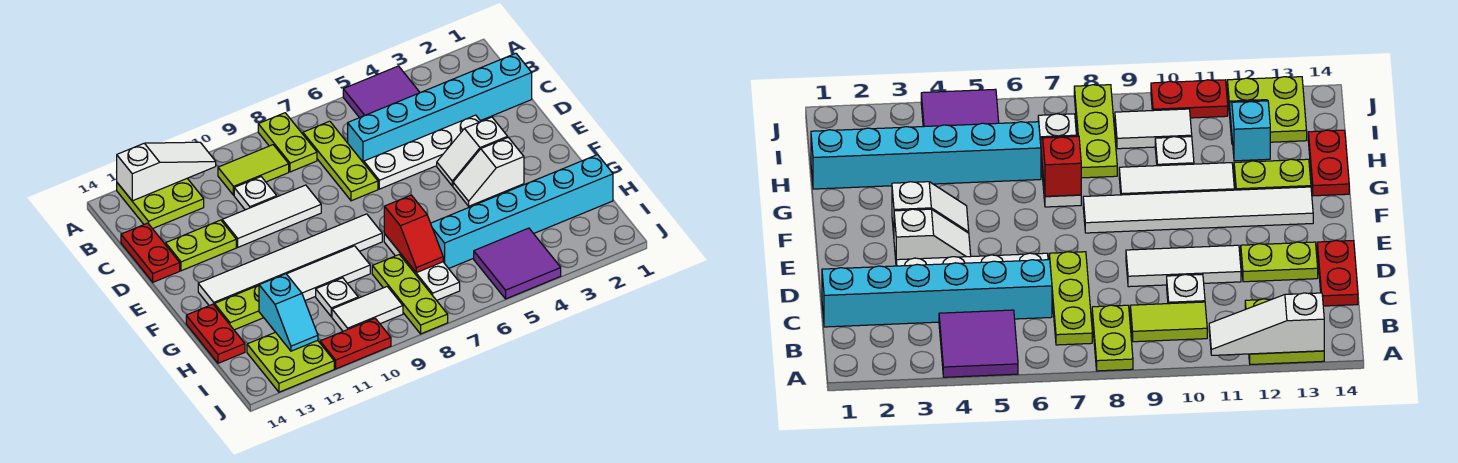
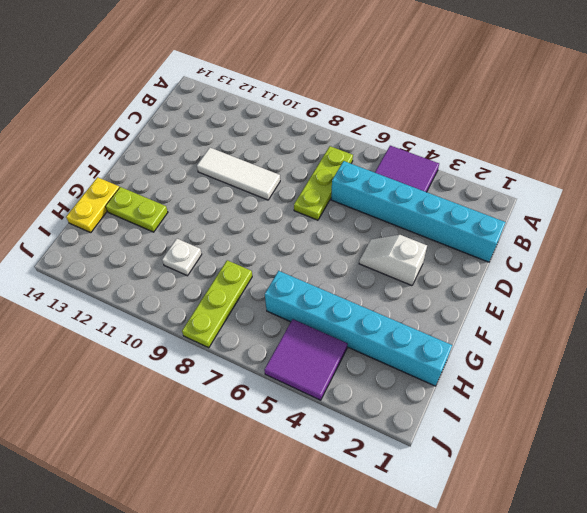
yellow plate G14:H14 level 1 -> red plate G14:H14 level 1
none -> lime plate A8:B8 level 1
none -> lime plate A12:B13 level 1
none -> lime tile B9:B10 level 1

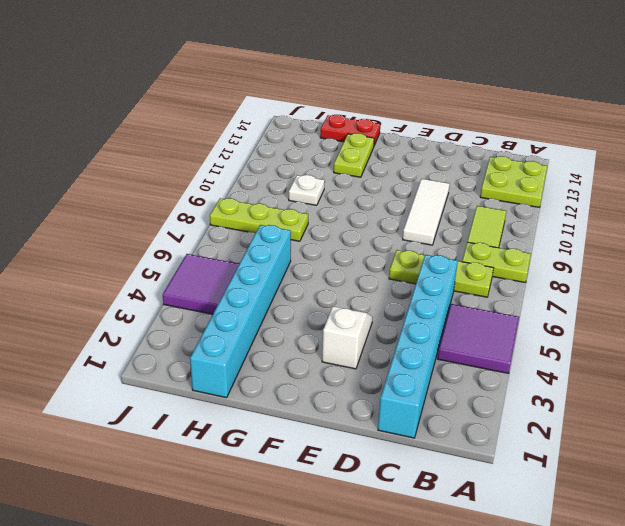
none -> white plate C10 level 1
none -> red plate C14:D14 level 1
none -> white plate D3:D6 level 1

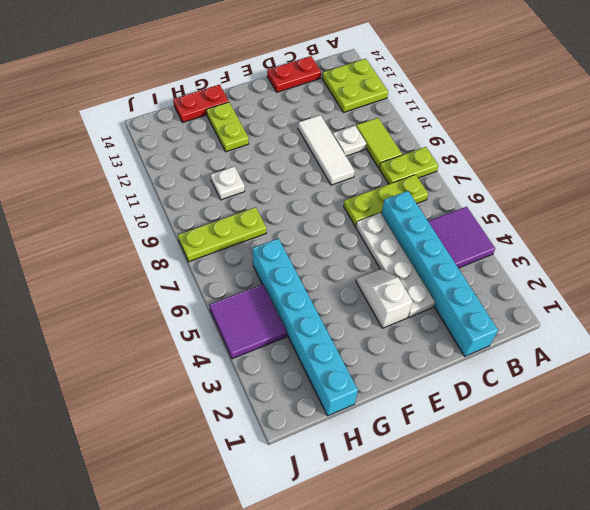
none -> lime plate D12:D13 level 1
none -> white slope F3:F4 level 1 top 3
none -> white tile F8:F13 level 1

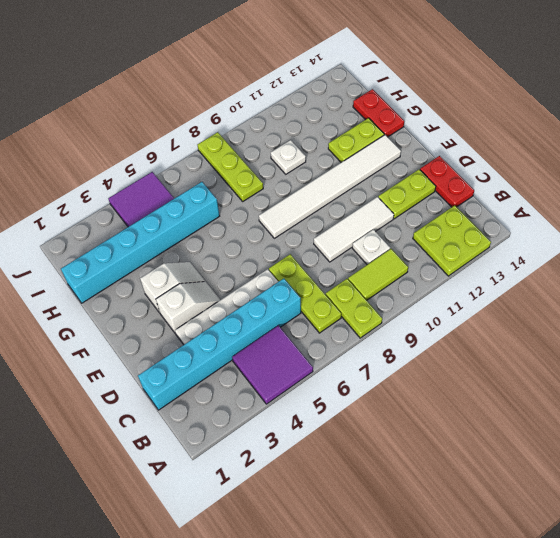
none -> white plate G7:I7 level 1
none -> white tile G9:G11 level 1
none -> white tile I9:I10 level 1

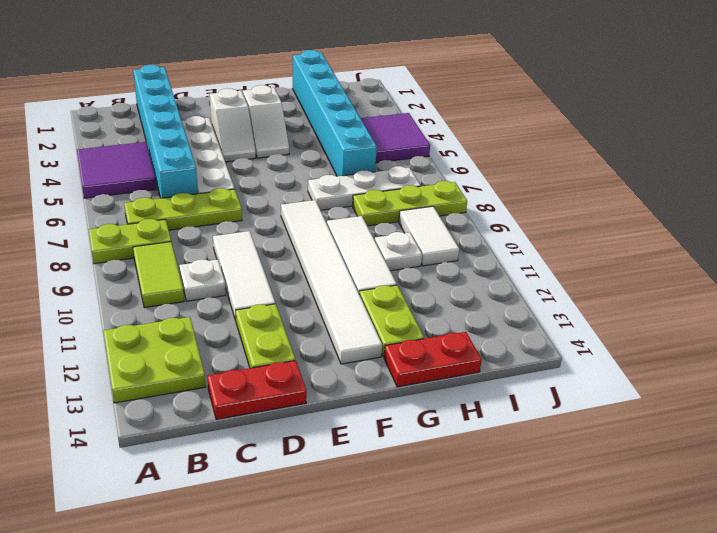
none -> lime plate I12:J13 level 1
none -> red plate J10:J11 level 1
none -> white slope A11:A13 level 2 top 13

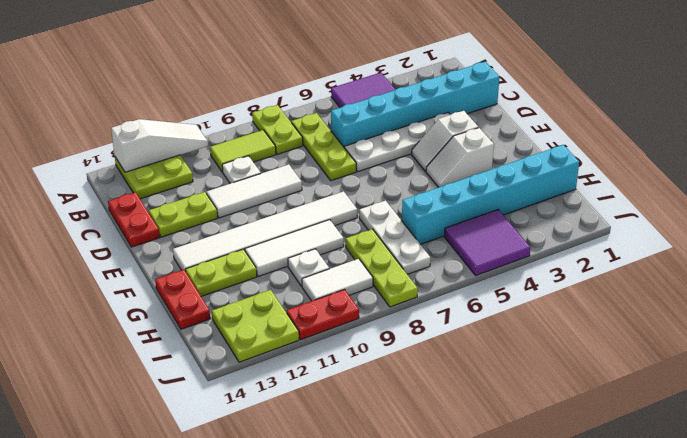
none -> red slope G7:H7 level 2 top G
none -> cyan slope H12:I12 level 2 top H

